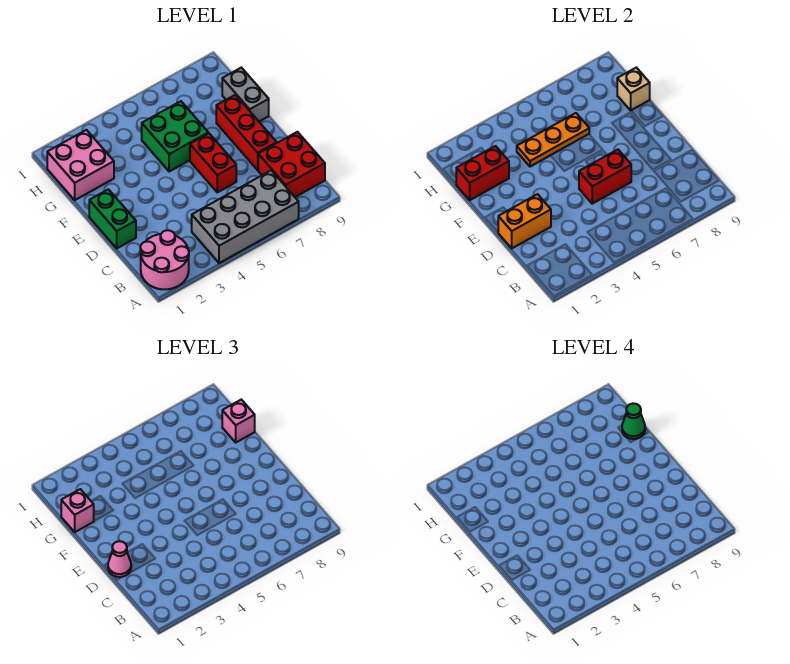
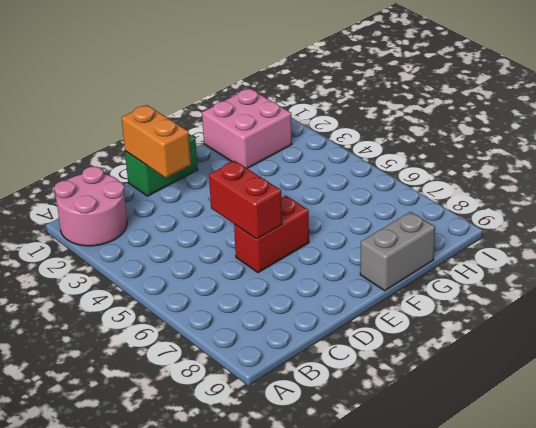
none -> grey brick A4:B7 level 1
none -> red brick B8:C9 level 1
none -> red brick D8:F8 level 1

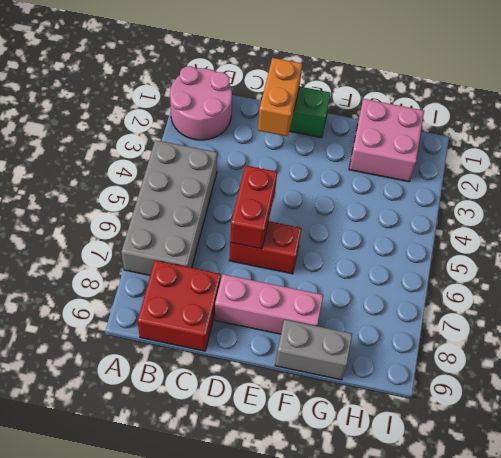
pink brick D8:F8 level 1 -> red brick D8:F8 level 1
none -> green brick F5:G6 level 1
none -> red brick G1:G2 level 2
none -> orange plate G4:G6 level 2

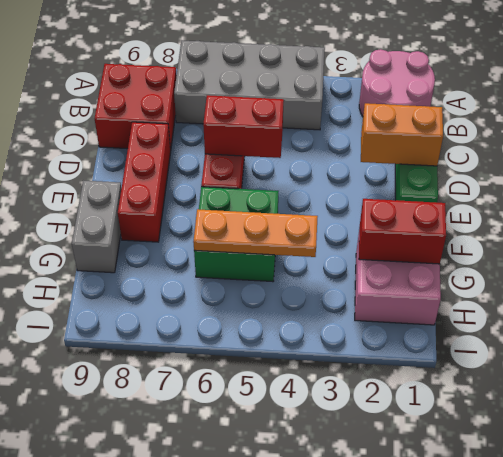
none -> tan brick G9 level 2
none -> pink cone D1 level 3
none -> pink brick G1 level 3

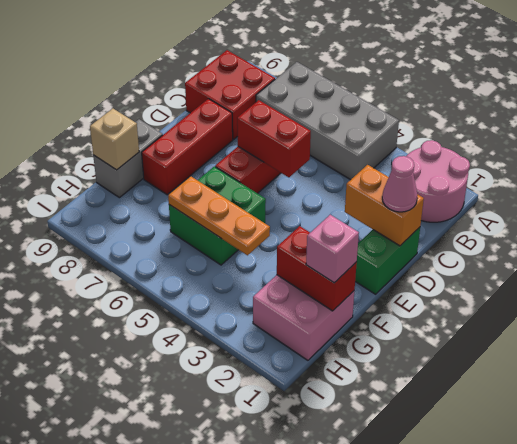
none -> pink brick G9 level 3
none -> green cone G9 level 4

